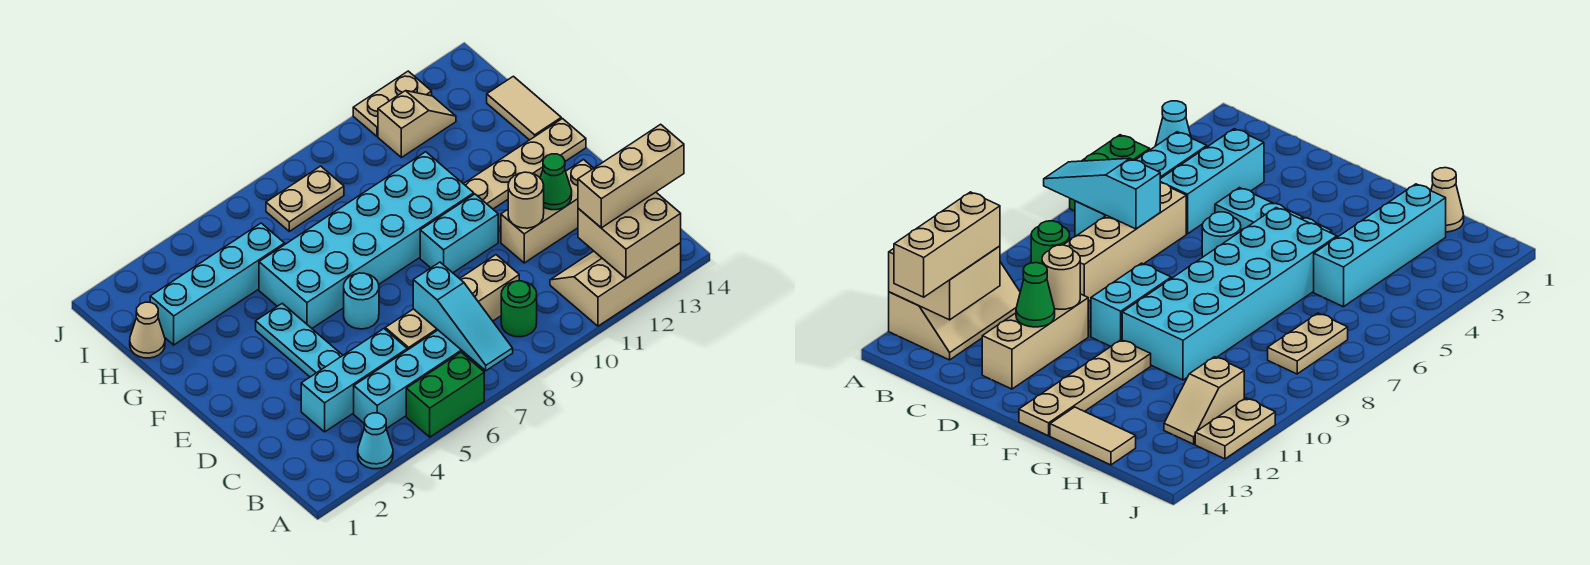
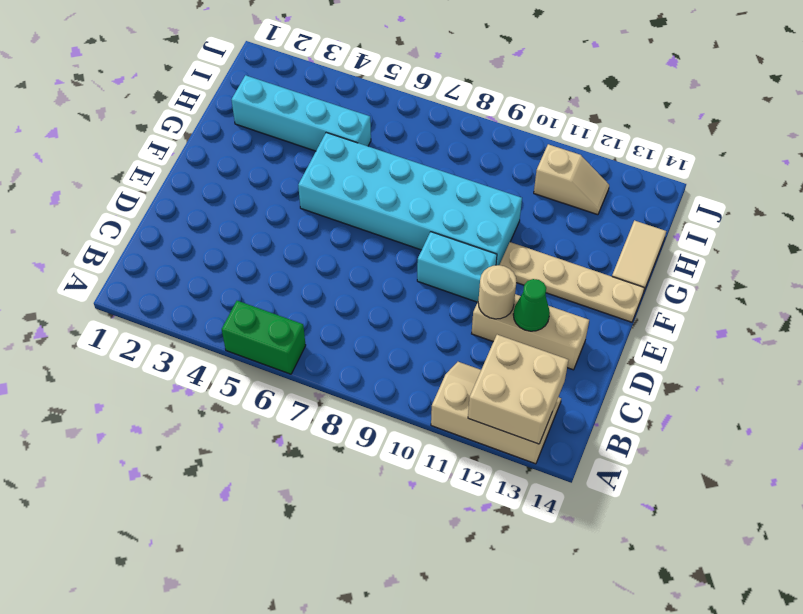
none -> cyan cone A3 level 1
none -> cyan brick B4:B7 level 1
none -> green round brick B9 level 1

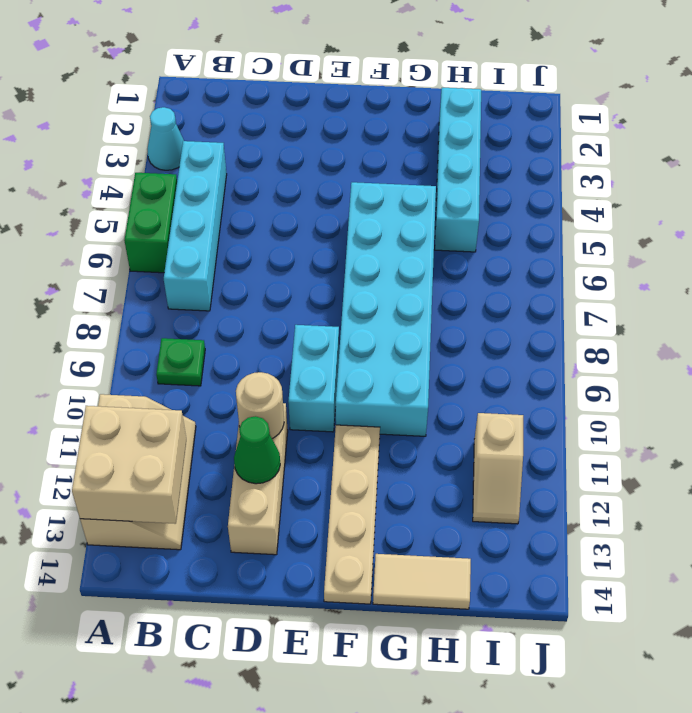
green plate B9 level 1 -> green round brick B9 level 1
none -> cyan brick C3:C5 level 1
none -> tan brick C6:C9 level 1
none -> cyan plate D4:F4 level 1

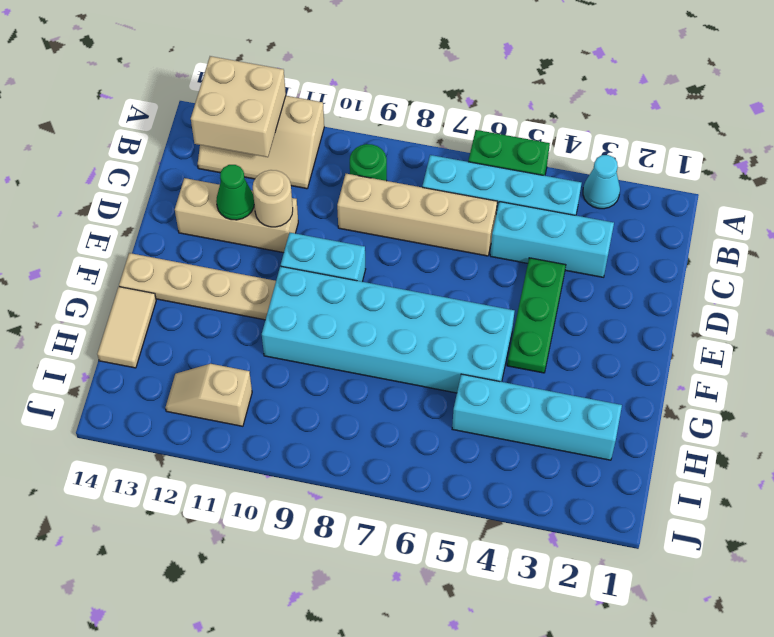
green plate D4:F4 level 1 -> cyan plate D4:F4 level 1
none -> cyan round brick E6 level 1
none -> tan cone H1 level 1
none -> tan plate I7:I8 level 1

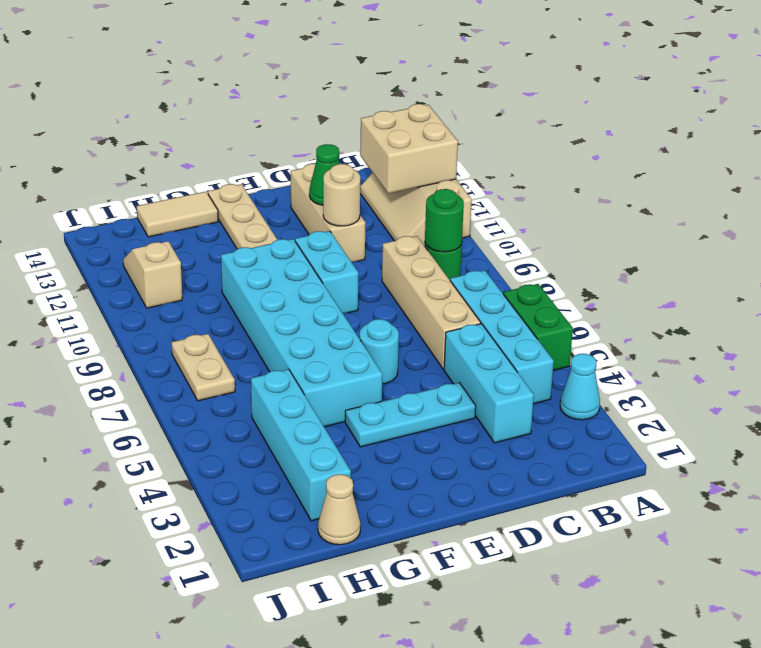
green round brick B9 level 2 -> none
none -> tan plate J11:J12 level 1
none -> cyan slope A7:C7 level 2 top C
none -> tan brick B12:B14 level 3

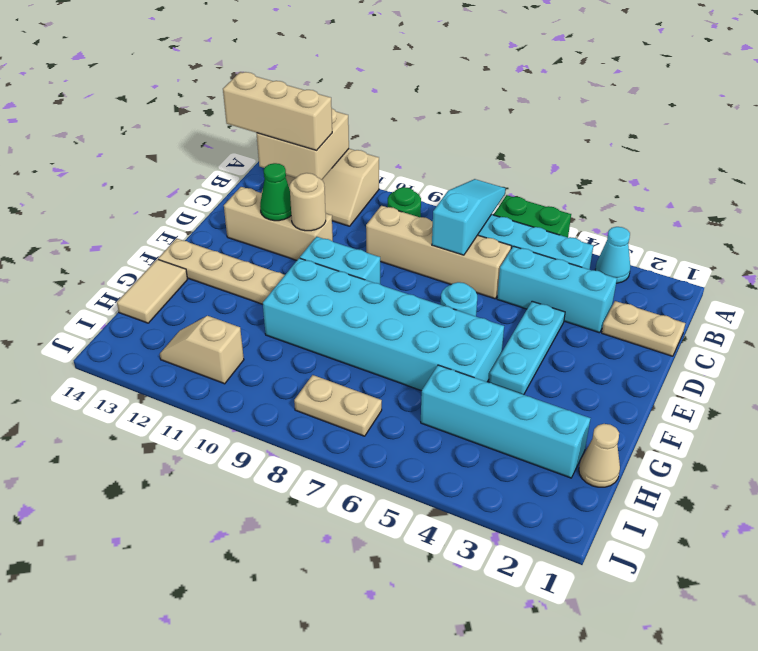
tan plate C1:C2 level 1 -> tan plate J11:J12 level 1

